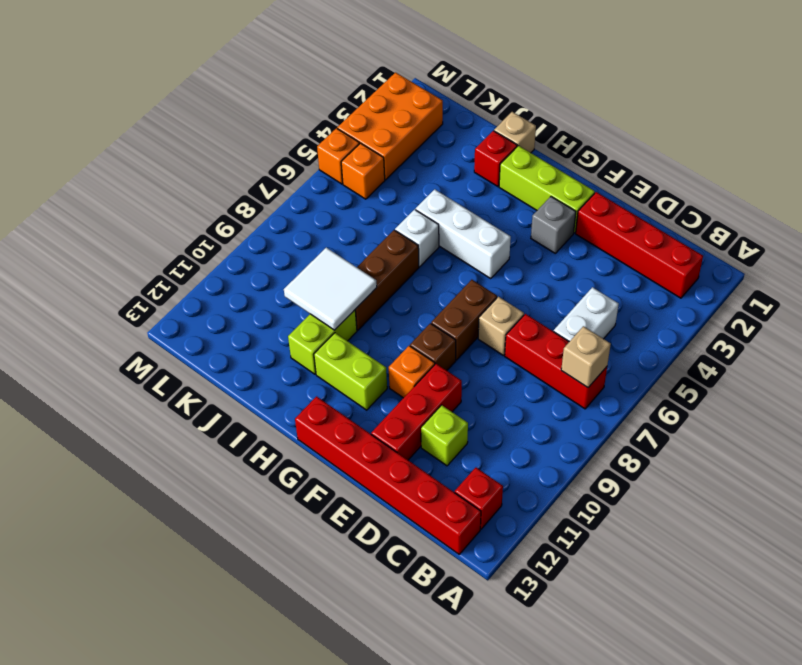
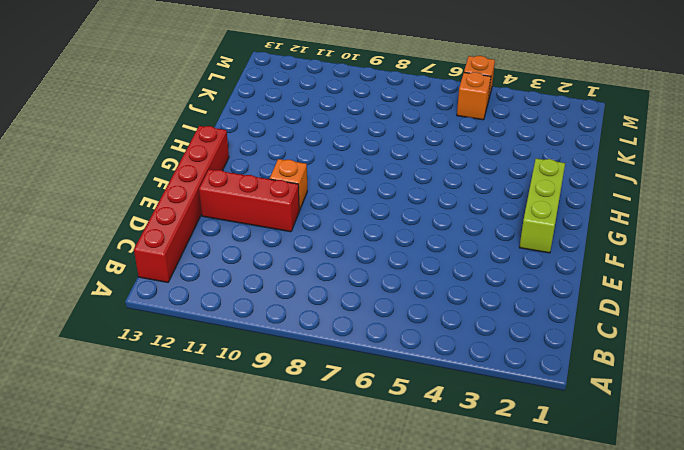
none -> red brick B2:E2 level 1
none -> red brick B7:D7 level 1
none -> red brick B12 level 1

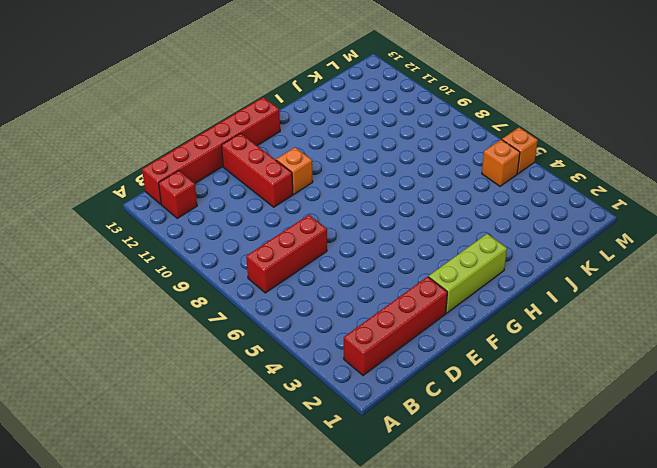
none -> white brick C5:C6 level 1
none -> lime brick D11 level 1
none -> tan brick E7 level 1

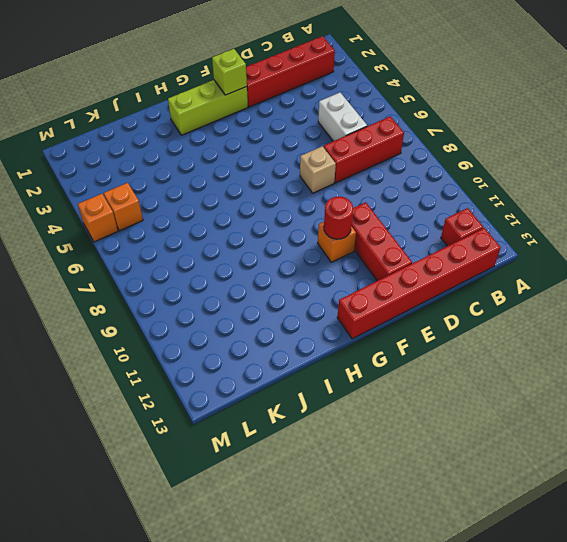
lime brick F2 level 2 -> lime brick D11 level 1
red round brick F10 level 2 -> none
none -> grey brick F3 level 1
none -> brown brick F7:F8 level 1
none -> brown brick F9 level 1

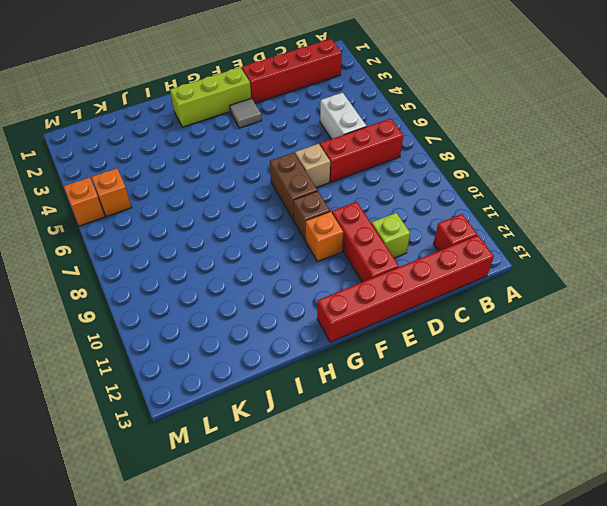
grey tile F3 level 1 -> grey brick F3 level 1
none -> white brick G5:I5 level 1
none -> lime brick G11:H11 level 1
none -> tan brick I1 level 1

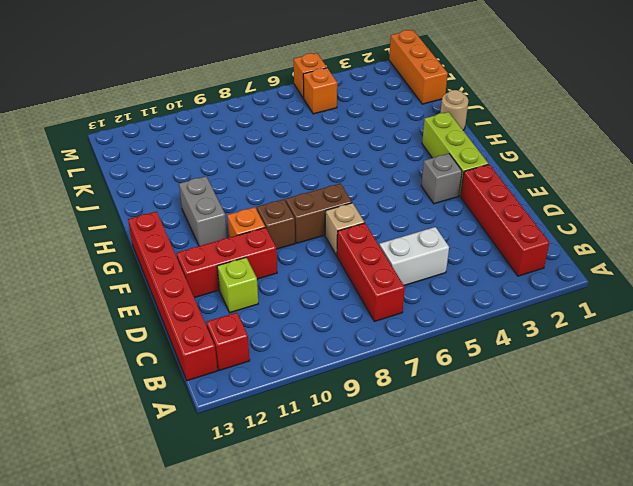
grey brick G11:H11 level 1 -> lime brick G11:H11 level 1
tan round brick I1 level 1 -> tan brick I1 level 1
orange brick K1:M1 level 1 -> none
none -> white brick G5:I5 level 1
none -> red brick I2 level 1
none -> white brick I6 level 1

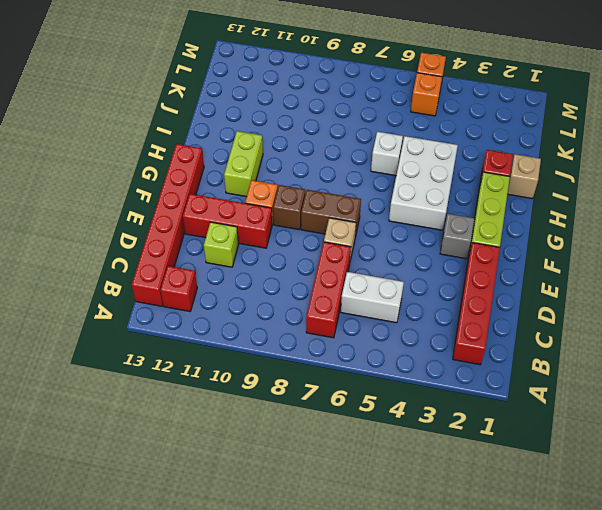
white brick G4:I5 level 1 -> white brick G5:I5 level 1
none -> brown brick I7:I9 level 1
none -> lime brick I10:I11 level 1
none -> orange brick L2:M4 level 1

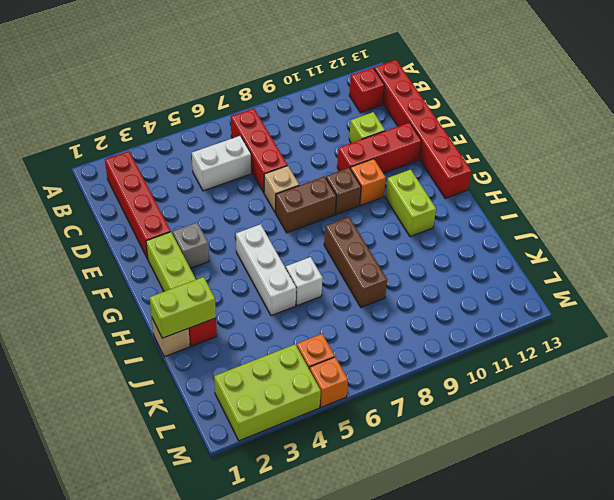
brown brick H8:J8 level 1 -> brown brick I7:I9 level 1
lime brick I1:I2 level 2 -> lime brick I10:I11 level 1
lime brick L2:M4 level 1 -> orange brick L2:M4 level 1
none -> tan brick B7 level 2
none -> white tile I9:J10 level 2

